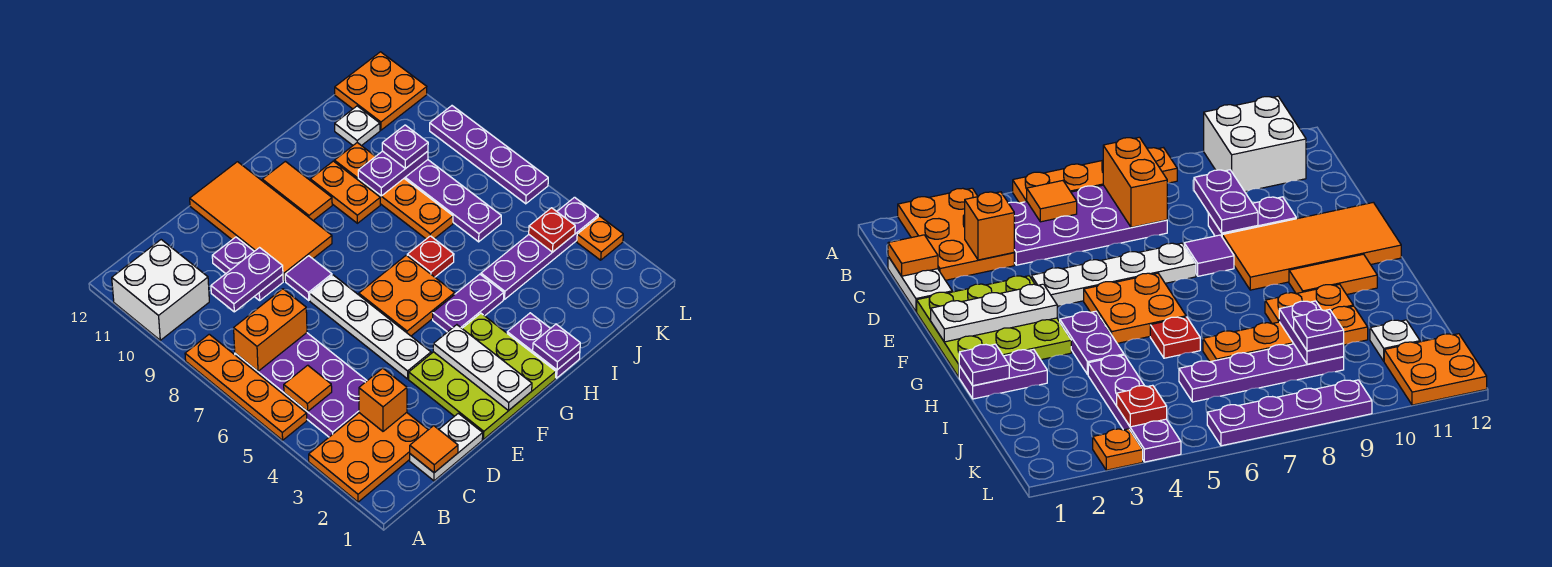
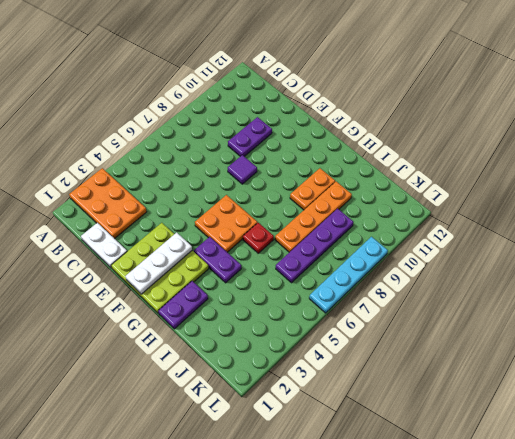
cyan plate L6:L9 level 1 -> purple plate L6:L9 level 1
none -> orange plate A5:A8 level 1
none -> white brick A10:B11 level 1
none -> purple plate B4:C7 level 1
none -> white plate E4:E7 level 1

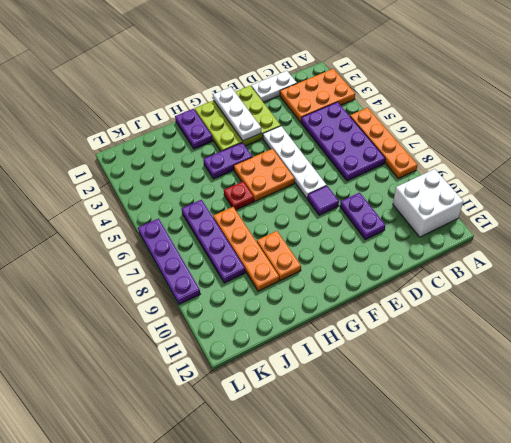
none -> orange tile E9:F12 level 1
none -> orange tile G10:G11 level 1
none -> purple plate I4:L4 level 1
none -> white plate J11 level 1

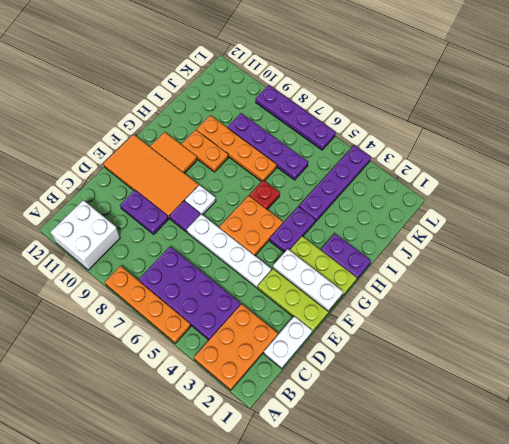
white plate F8 level 1 -> white plate J11 level 1
none -> orange plate K11:L12 level 1
none -> orange plate L3 level 1
none -> orange tile B5 level 2
none -> orange brick B7:C7 level 2

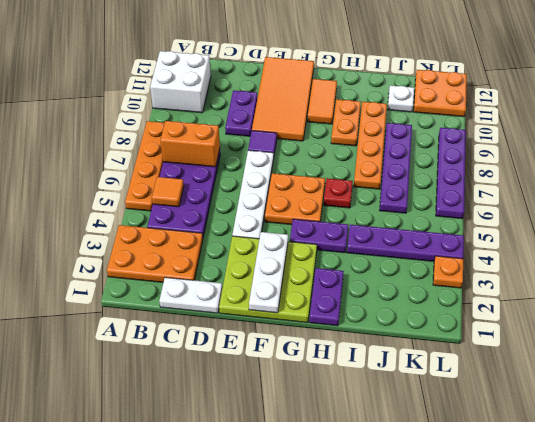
none -> orange tile C1 level 2
none -> orange brick C3 level 2
none -> purple plate C9:D9 level 2
none -> purple plate H1 level 2

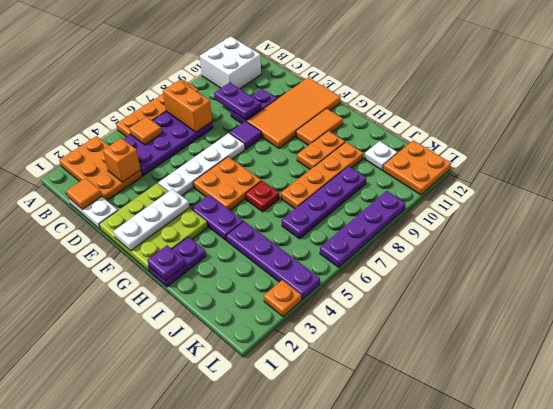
none -> purple plate I9:J9 level 2
none -> red plate K4 level 2
none -> purple plate J9 level 3

